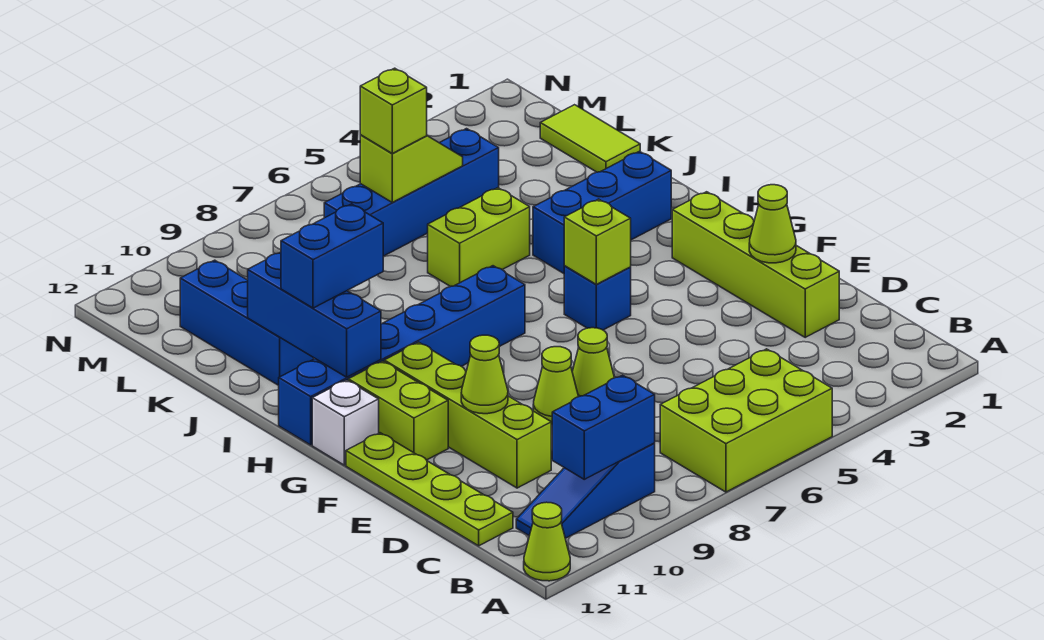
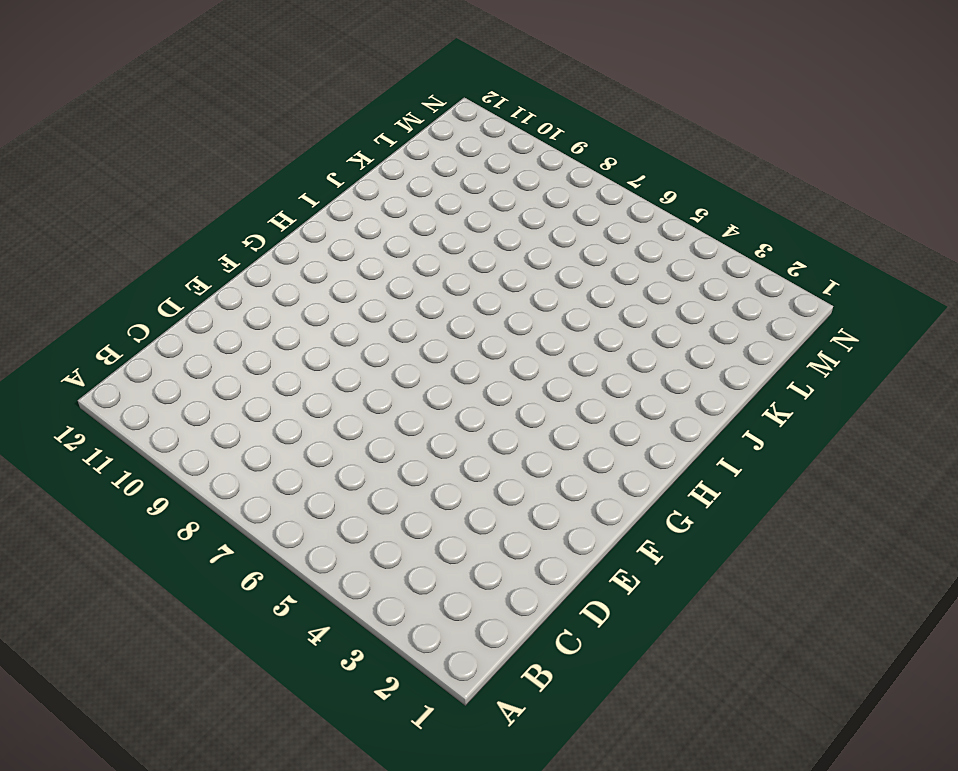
none -> lime brick A5:B7 level 1
none -> lime cone A12 level 1
none -> blue slope B9:B11 level 1 top 9

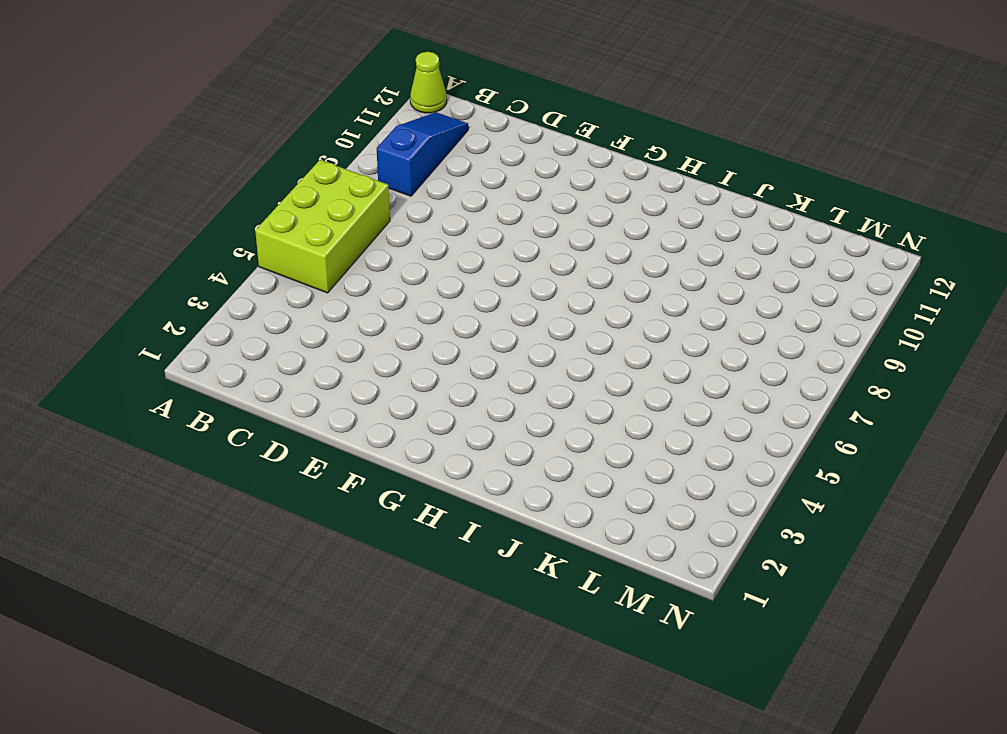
none -> lime plate C12:F12 level 1
none -> lime brick D2:G2 level 1
none -> lime brick D10:G10 level 1

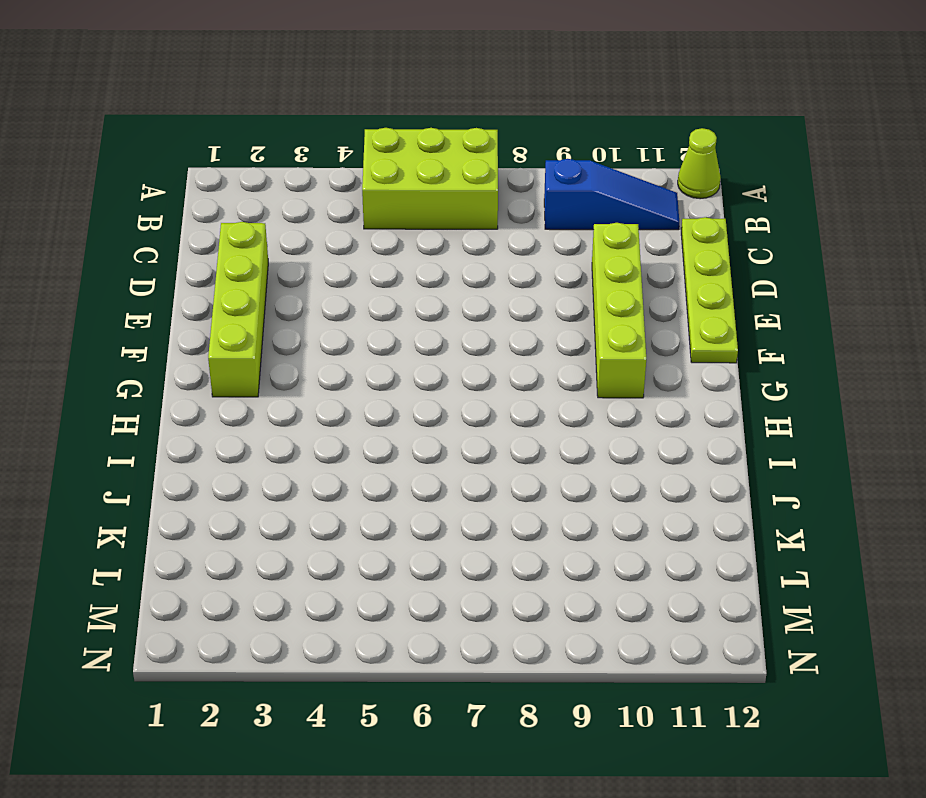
none -> lime cone E7 level 1
none -> lime cone E8 level 1
none -> lime brick F11:G11 level 1

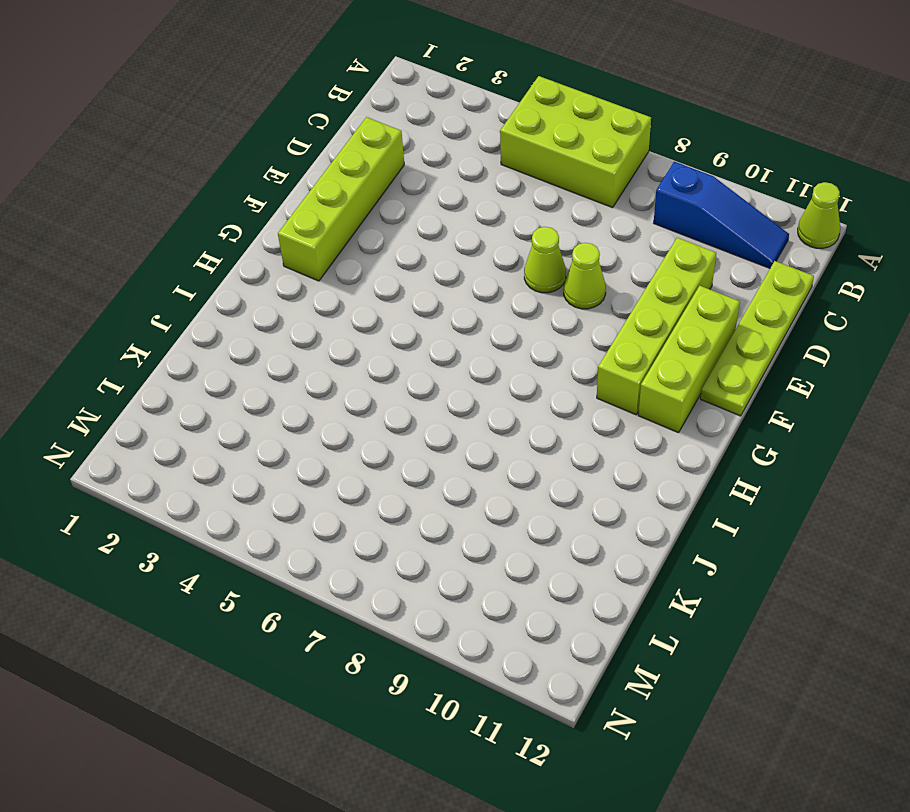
lime brick E11:G11 level 1 -> lime brick F11:G11 level 1
none -> blue brick G5 level 1
none -> white brick G12 level 1
none -> blue brick H7:H12 level 1

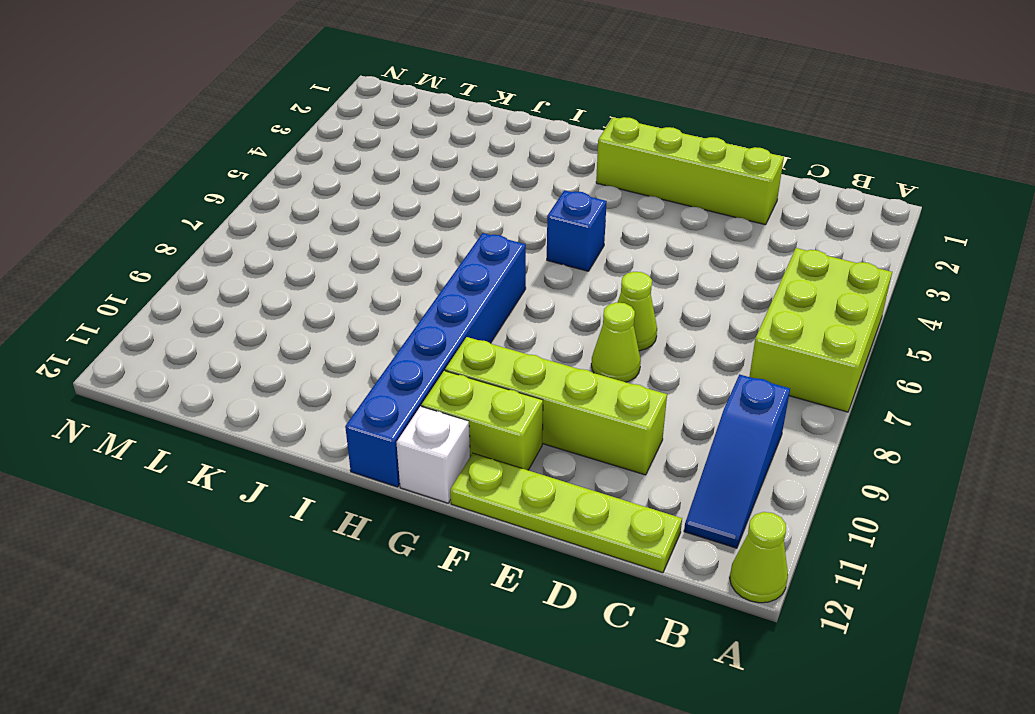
none -> blue brick I2:I4 level 1
none -> lime brick J5:J6 level 1
none -> blue brick J11:L11 level 1

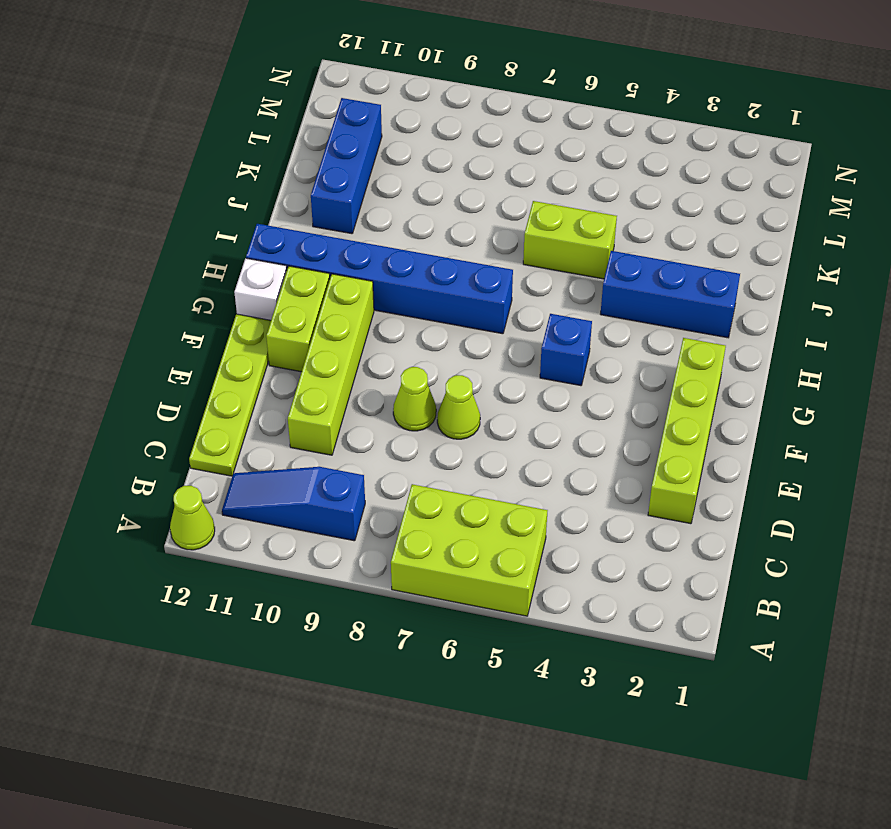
none -> lime tile K1:L1 level 1
none -> blue brick L4:L7 level 1
none -> blue brick B9:B10 level 2

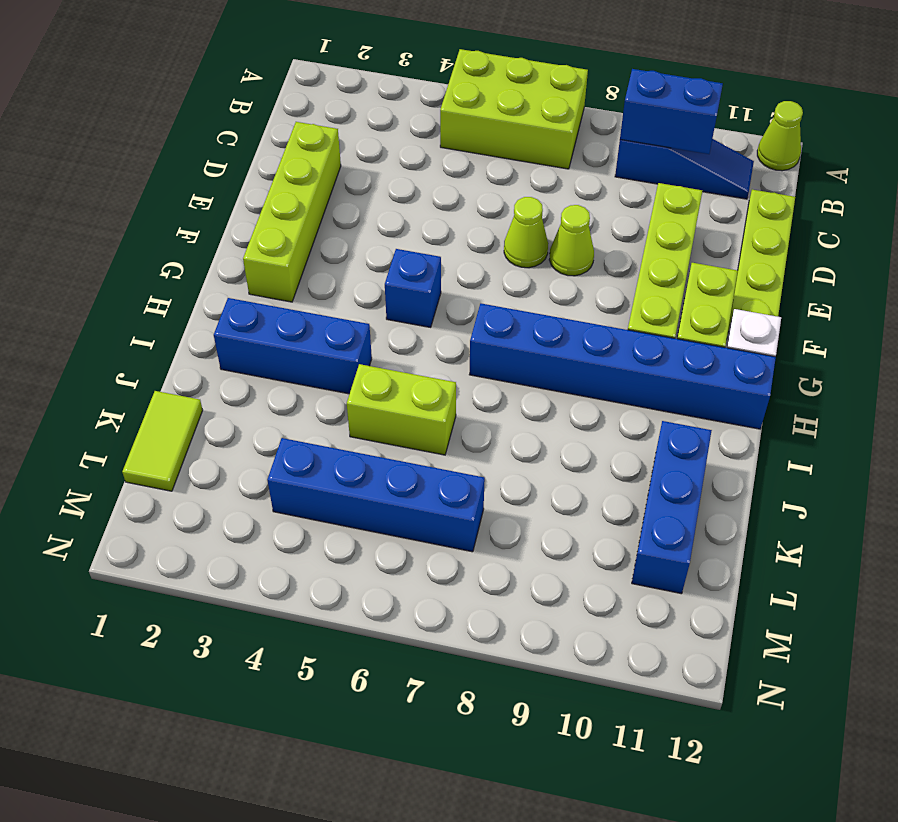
none -> lime cone E2 level 2
none -> lime cone E10 level 2
none -> lime brick G5 level 2

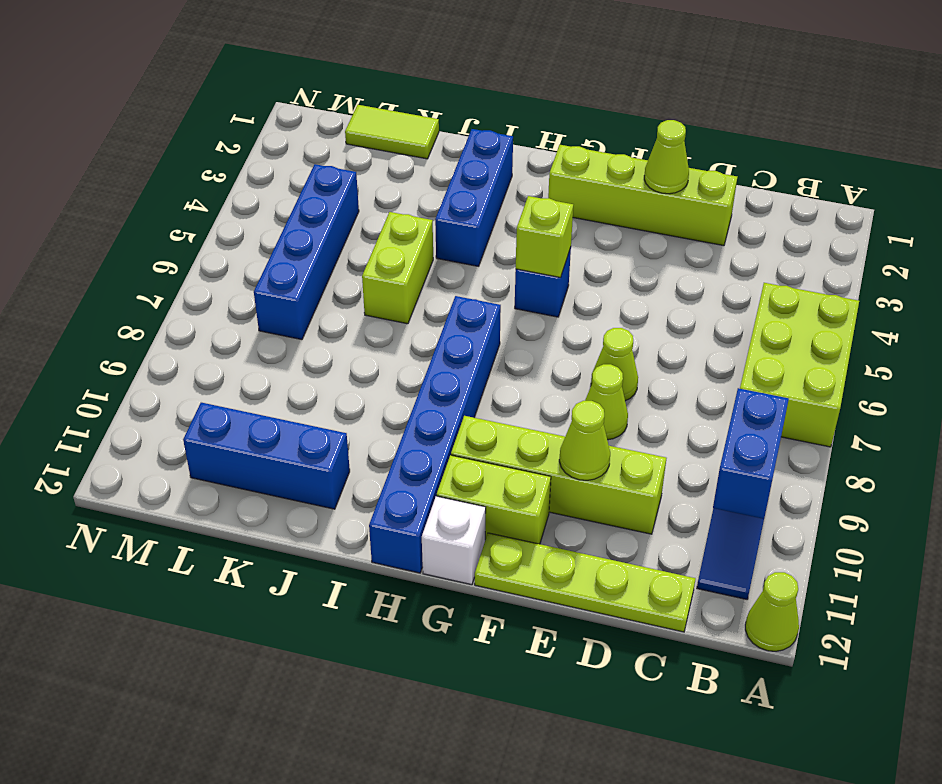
none -> blue brick H11:J11 level 2
none -> lime slope L5:L6 level 2 top 6
none -> blue brick I10:I11 level 3

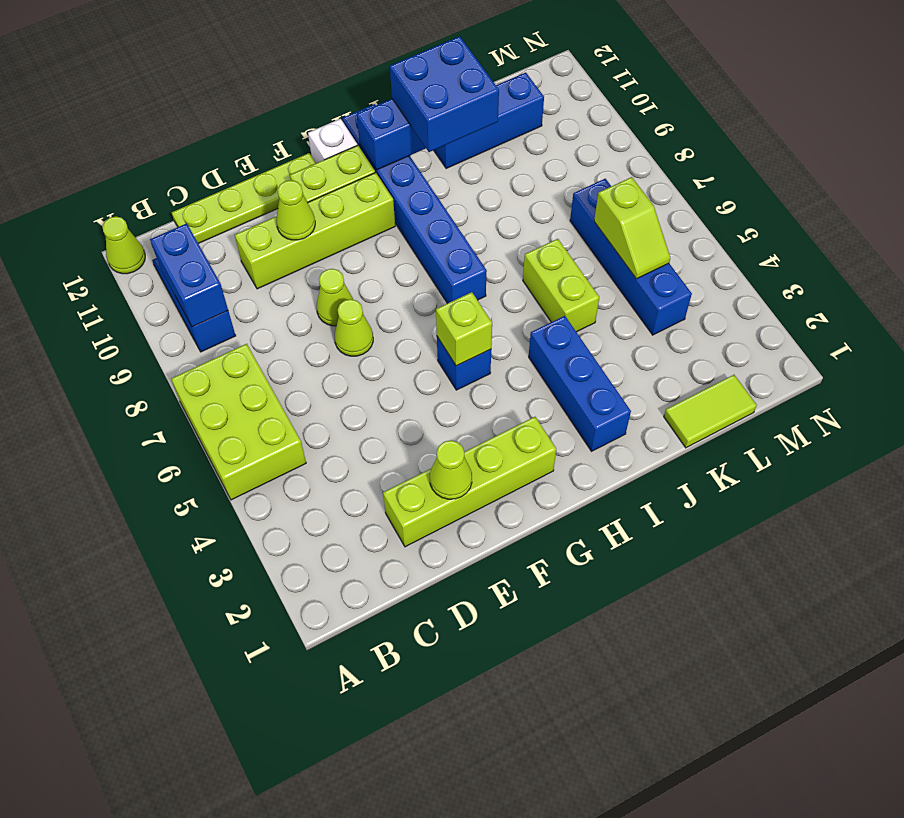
blue brick I10:J11 level 3 -> blue brick I10:I11 level 3
none -> lime brick L6 level 3

